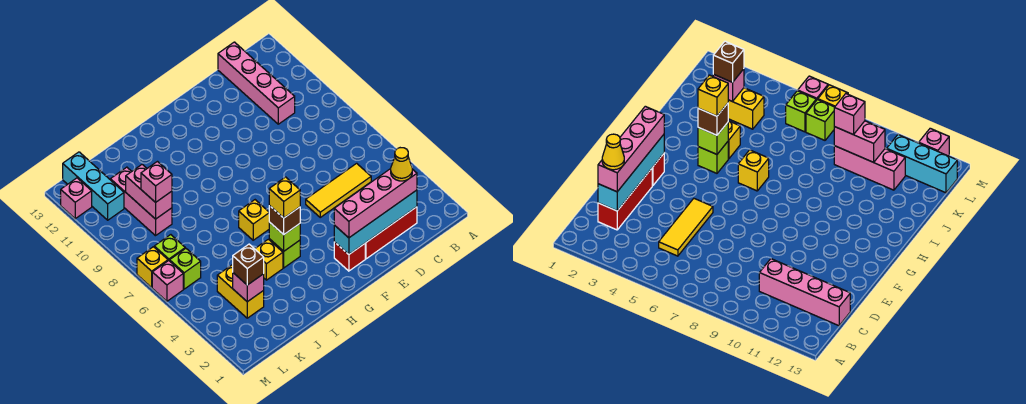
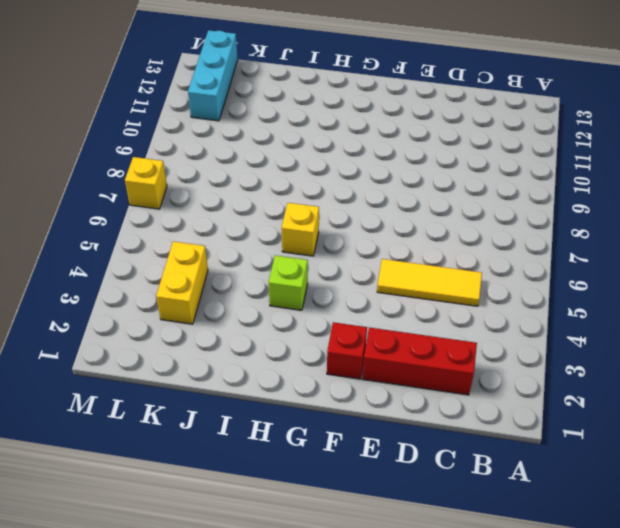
none -> pink brick C10:C13 level 1
none -> yellow brick I4 level 1
none -> pink brick K9:K11 level 1

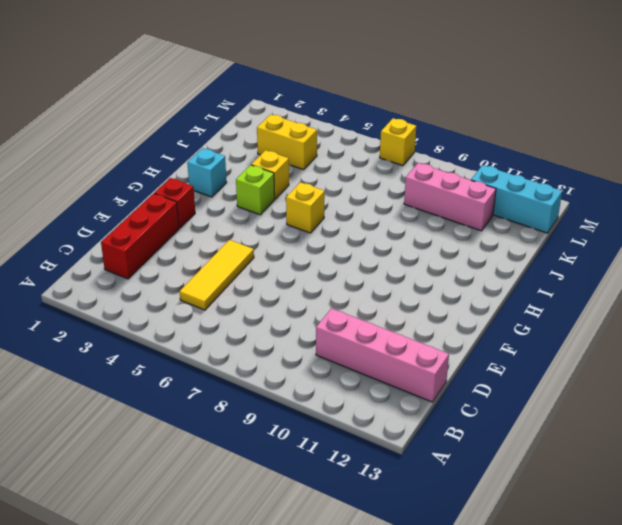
cyan brick H2 level 1 -> none
none -> lime brick L6 level 1
none -> lime brick L7 level 1
none -> pink brick M6 level 1

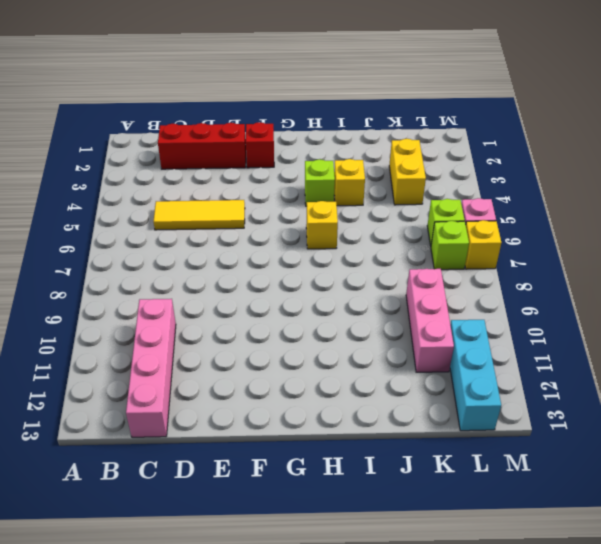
none -> pink brick M12 level 1
none -> cyan brick C2:F2 level 2
none -> lime brick H4 level 2

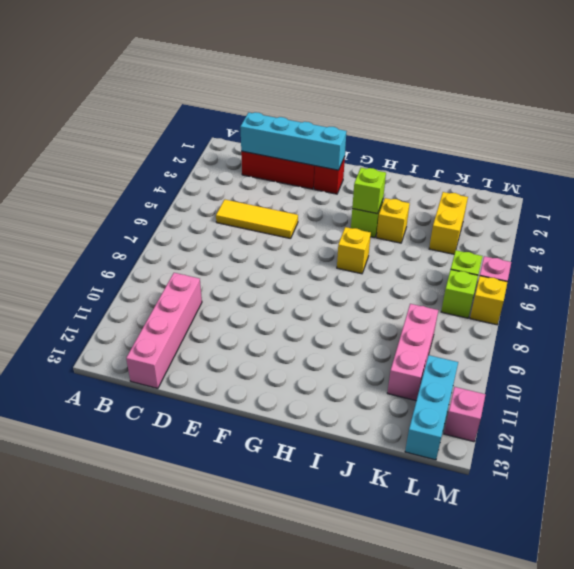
none -> pink brick K3 level 2
none -> pink brick K9:K10 level 2
none -> pink brick C2:F2 level 3

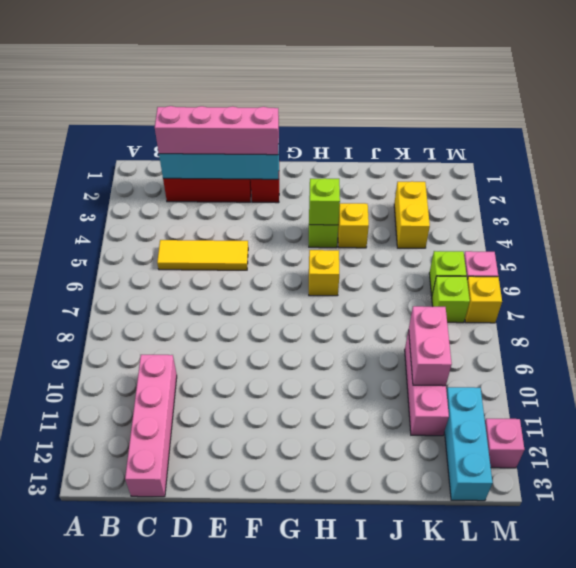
none -> pink brick K3 level 2
none -> brown brick H4 level 3
none -> brown brick K3 level 3

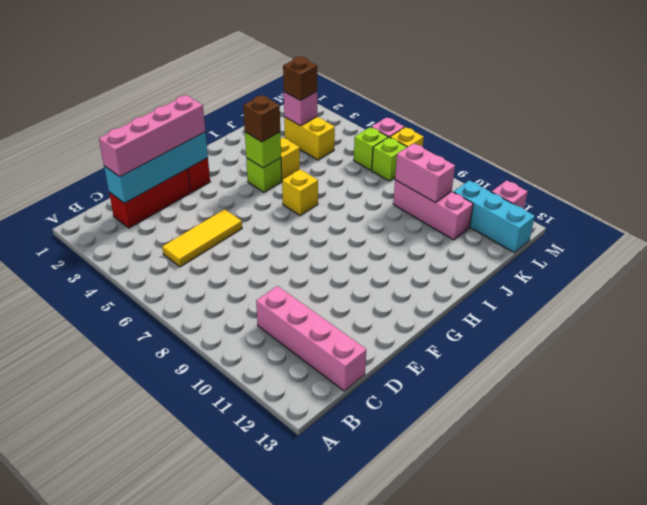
none -> pink brick K9 level 3
none -> yellow cone C2 level 4
none -> yellow brick H4 level 4

